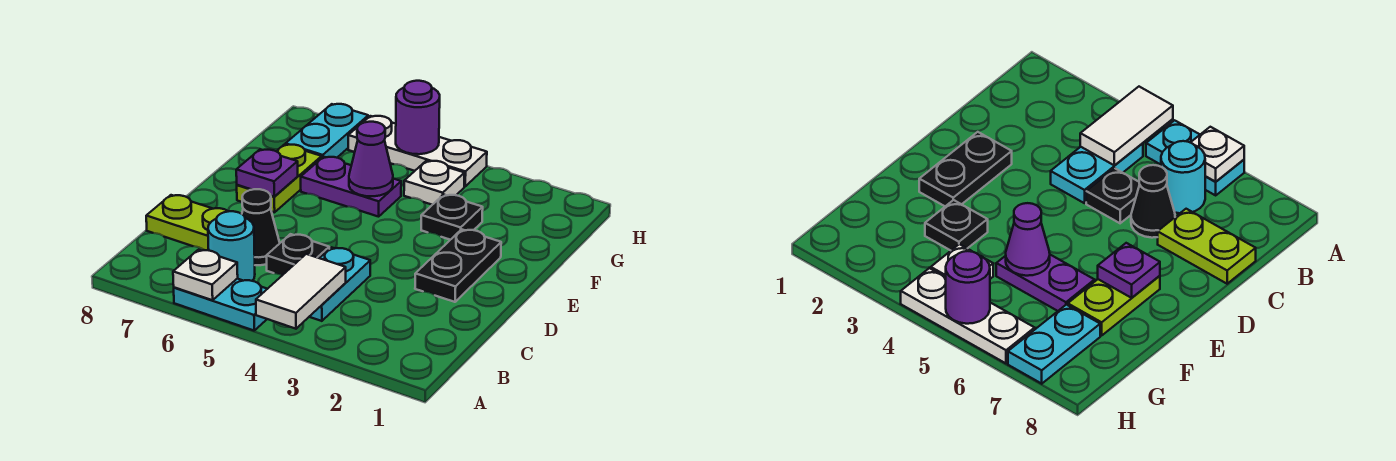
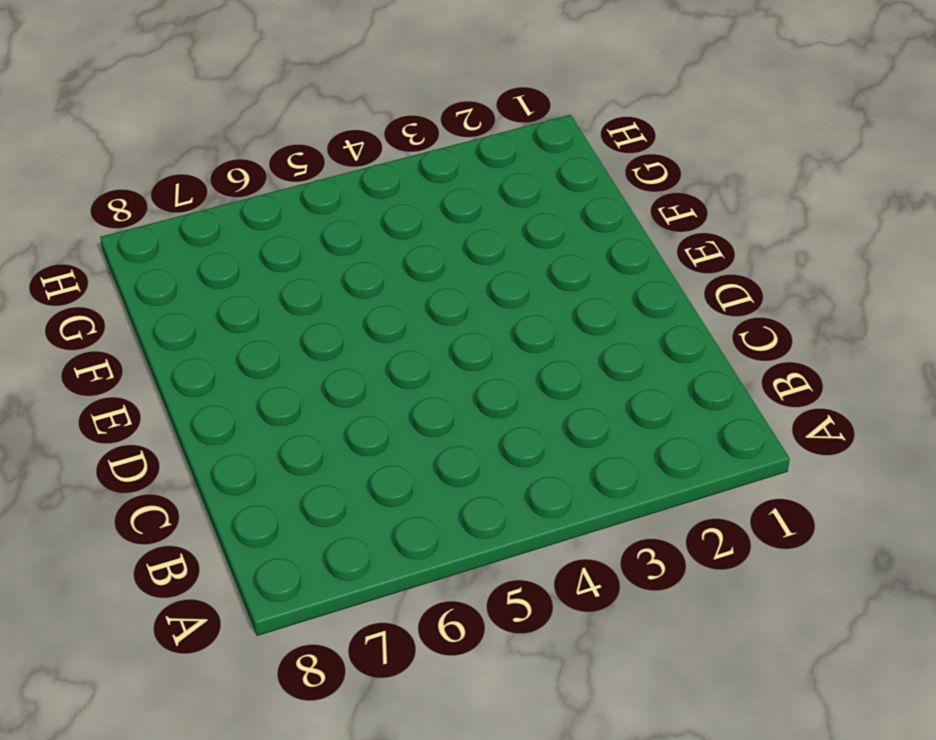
none -> cyan plate A5:A6 level 1
none -> cyan plate B4:C4 level 1
none -> cyan round brick B6 level 1

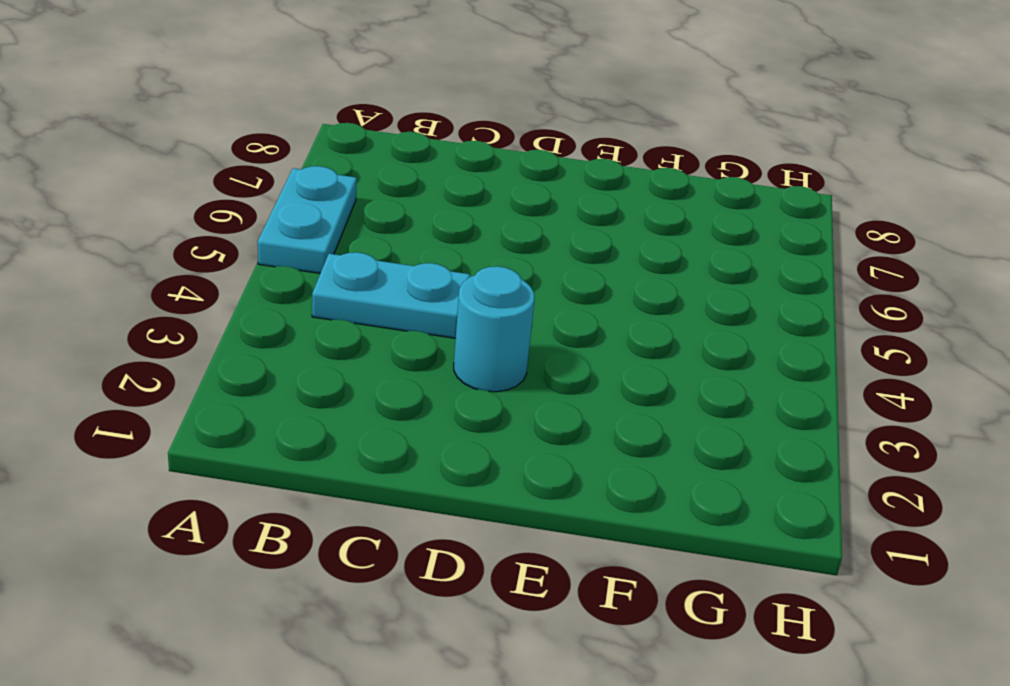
cyan round brick D3 level 1 -> cyan round brick B6 level 1
none -> black plate C5 level 1
none -> black cone C6 level 1
none -> lime plate C7:C8 level 1

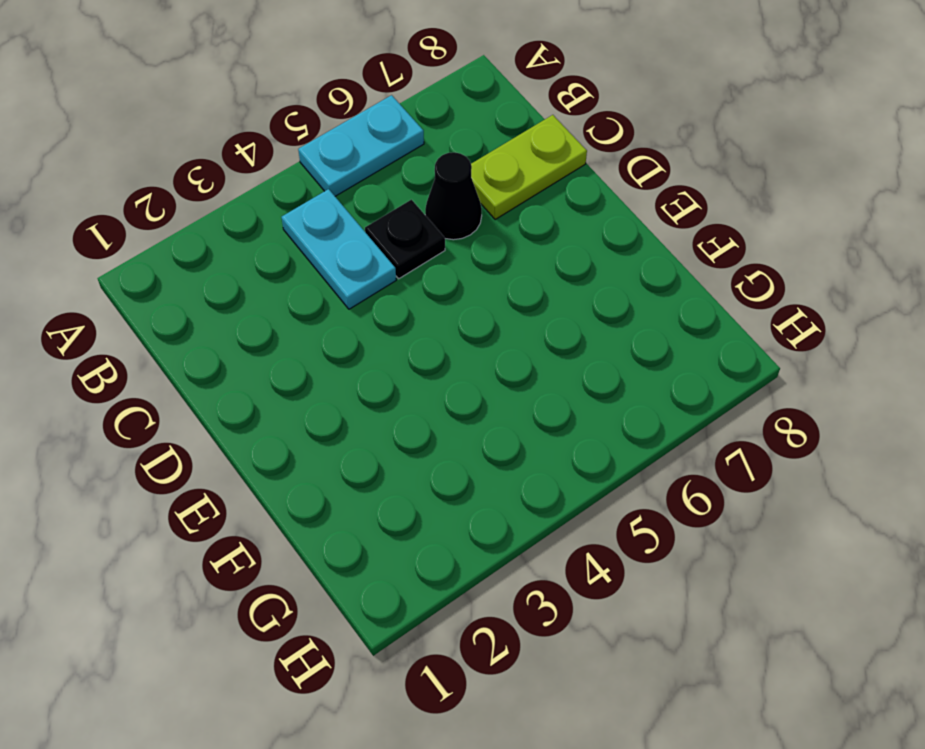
none -> cyan round brick B6 level 1
none -> black plate D2:E2 level 1
none -> lime plate E7:F7 level 1

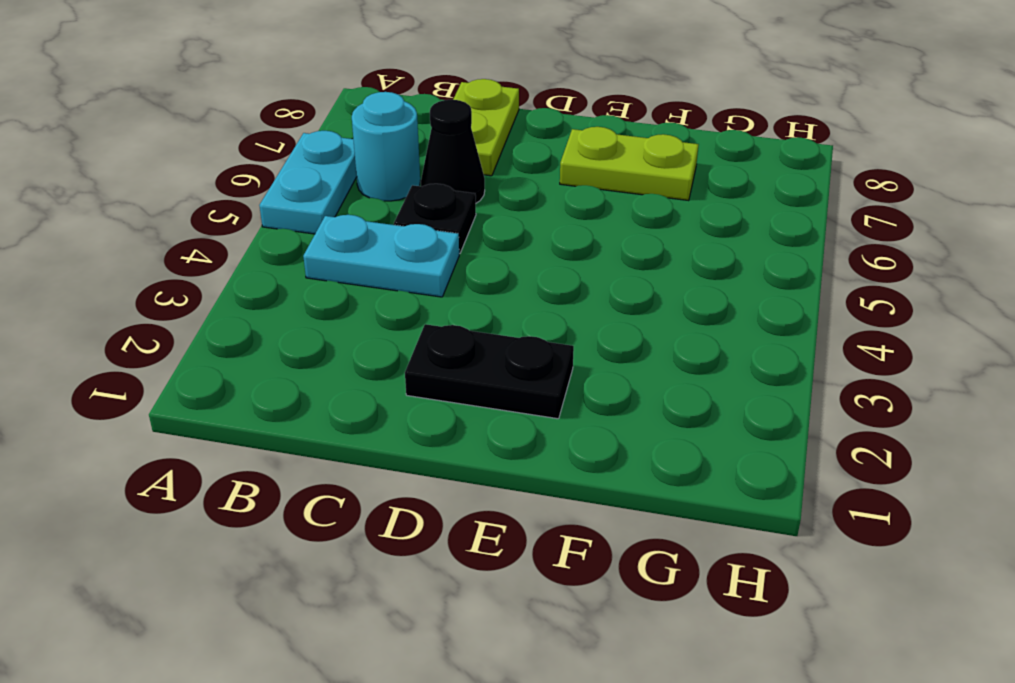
none -> black plate F3 level 1
none -> purple plate F5:F6 level 1
none -> white plate G4 level 1

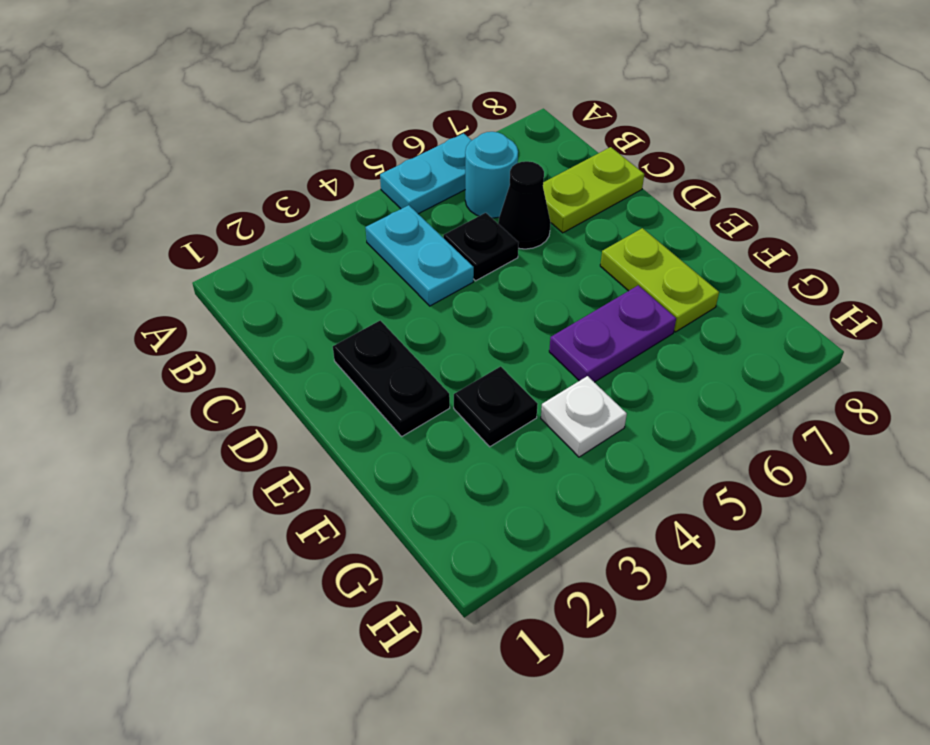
none -> cyan plate G7:H7 level 1
none -> white plate H4:H6 level 1
none -> white tile A4:B4 level 2

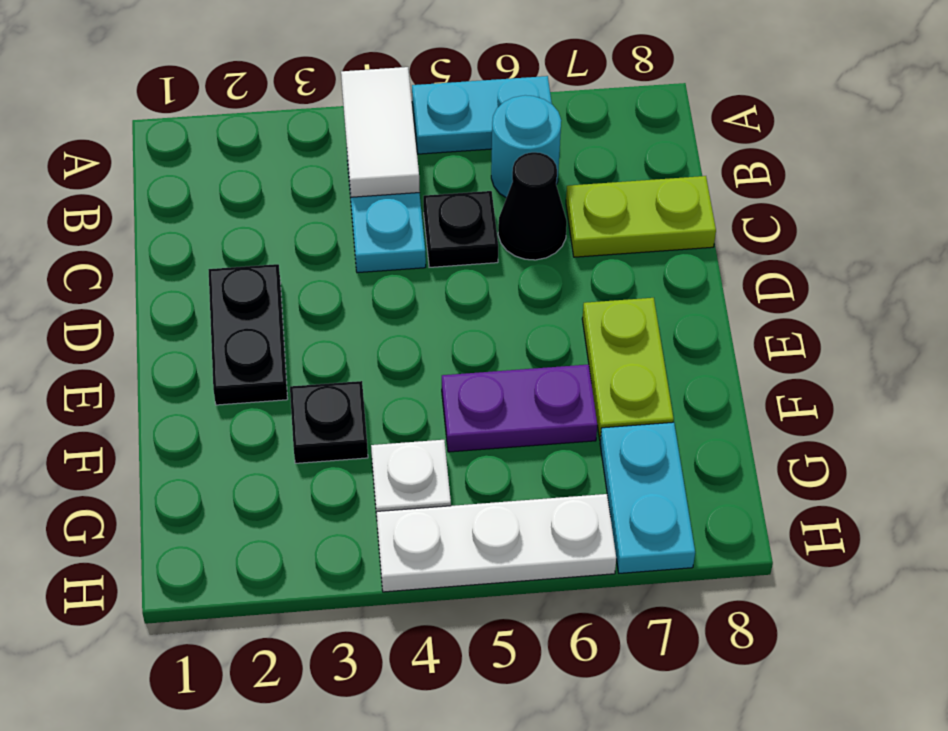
none -> white plate A6 level 2
none -> purple plate E7 level 2
none -> purple cone F5 level 2

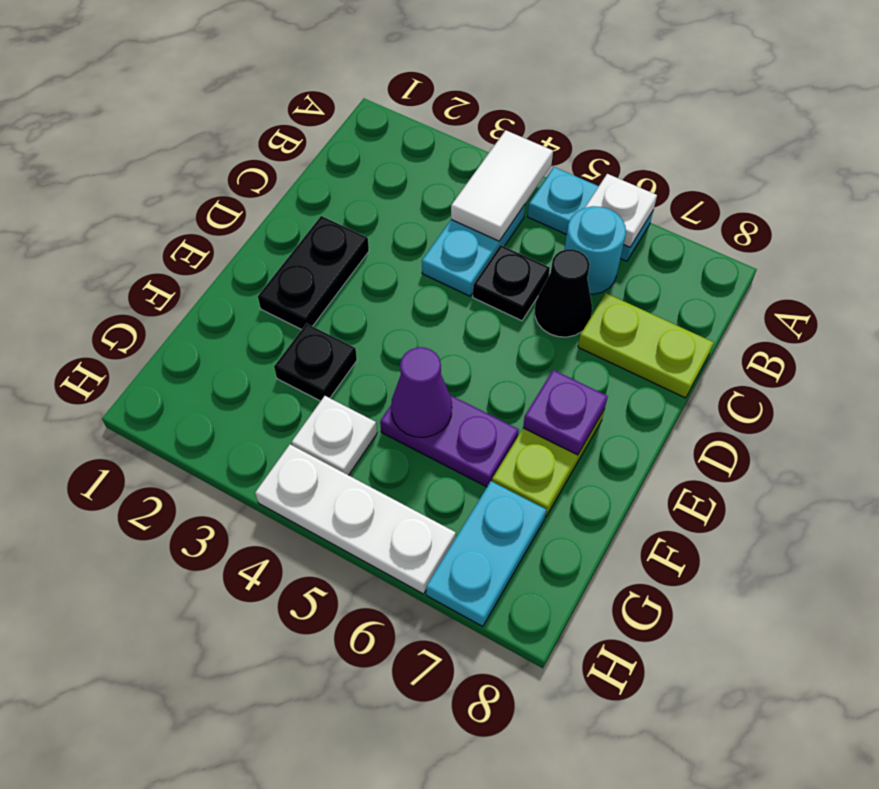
none -> purple round brick H5 level 2

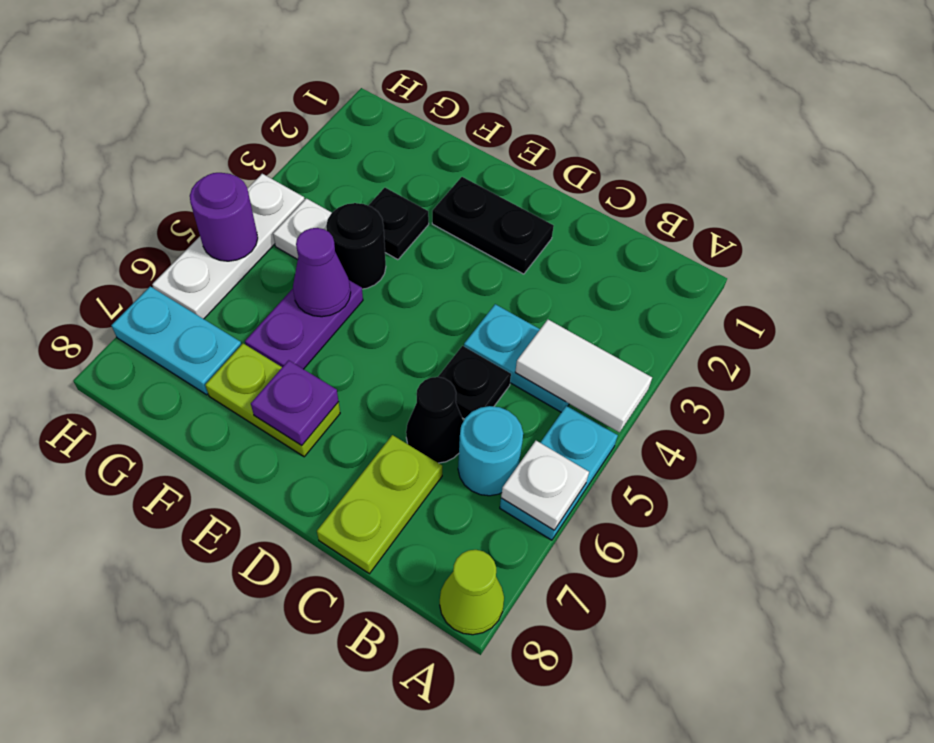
lime cone A8 level 1 -> none
black round brick F4 level 1 -> none

